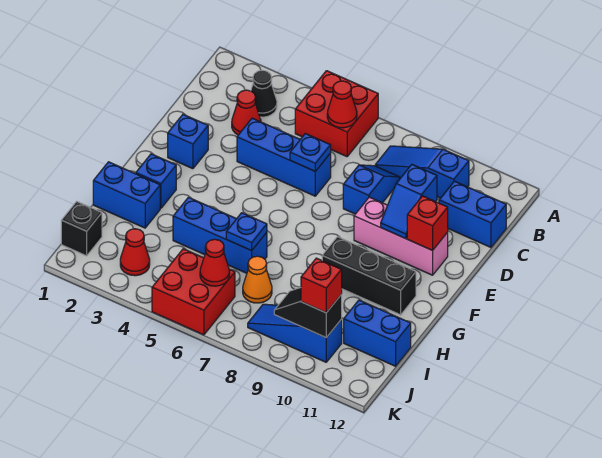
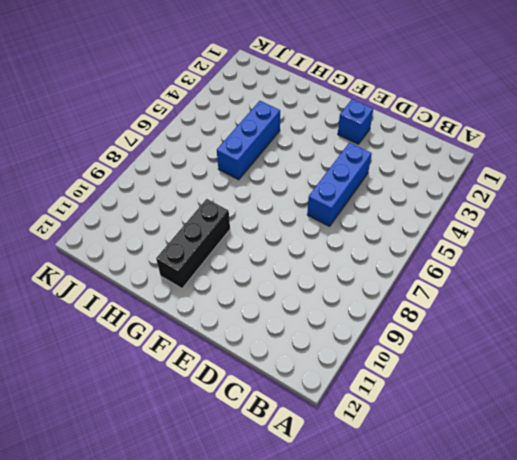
none -> red brick A5:B6 level 1
none -> black cone B3 level 1
none -> blue slope B8:B10 level 1 top 10

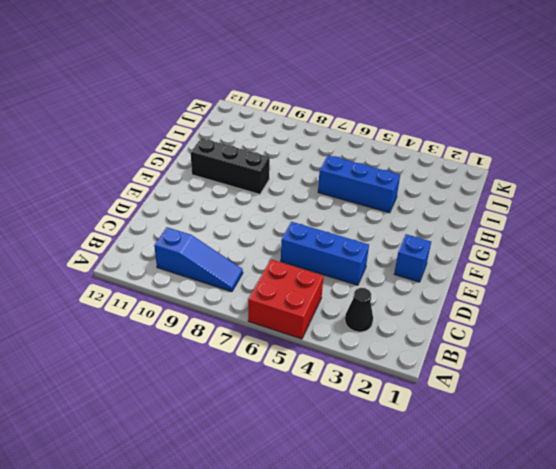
none -> red cone C3 level 1
none -> blue slope C8:D8 level 1 top D
none -> blue brick C11:C12 level 1

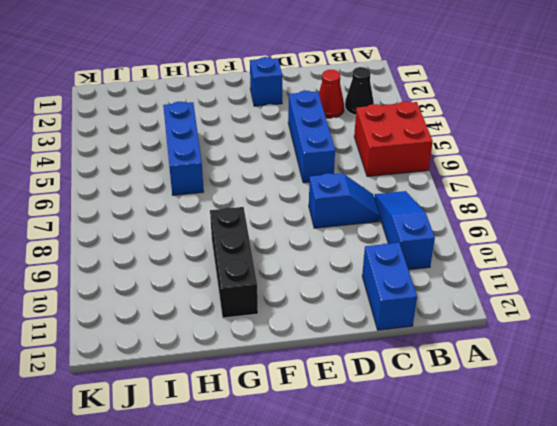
none -> pink brick E9:E11 level 1
none -> blue brick G2 level 1
none -> blue brick H1:H2 level 1

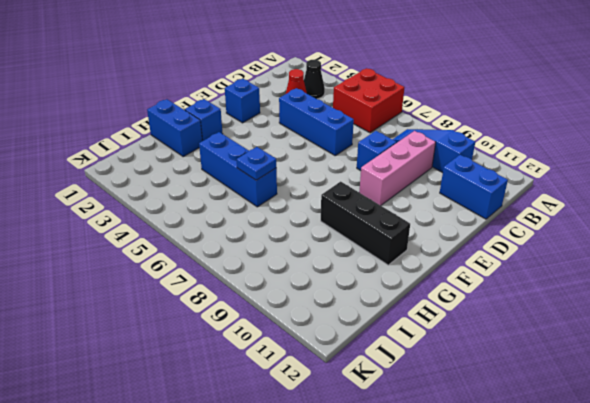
pink brick C9:E9 level 1 -> pink brick E9:E11 level 1
none -> orange cone I7 level 1
none -> blue brick I11:I12 level 1
none -> black brick J1 level 1

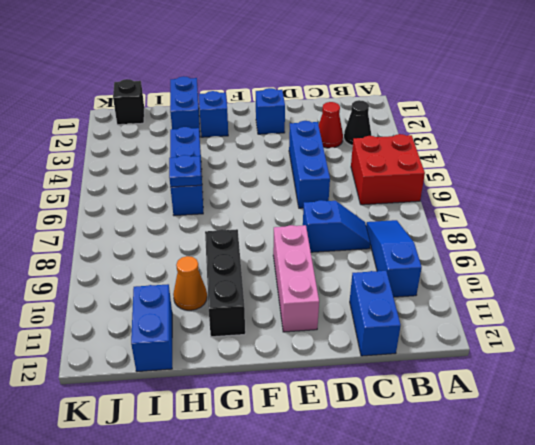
orange cone H10 level 1 -> orange cone I7 level 1
none -> red cone J3 level 1
none -> red brick J5:K6 level 1
none -> blue slope J8:J10 level 1 top 10

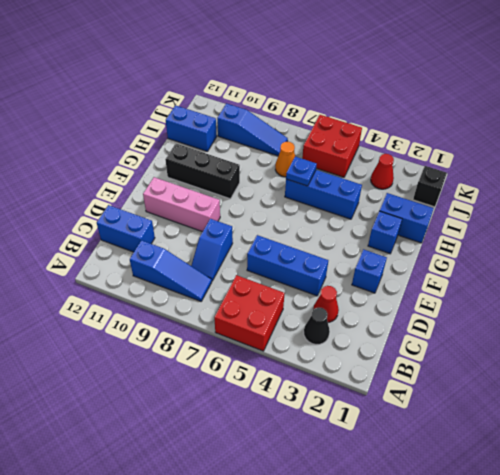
none -> red cone B6 level 2
none -> blue plate D6 level 2
none -> blue slope D10:E10 level 2 top D

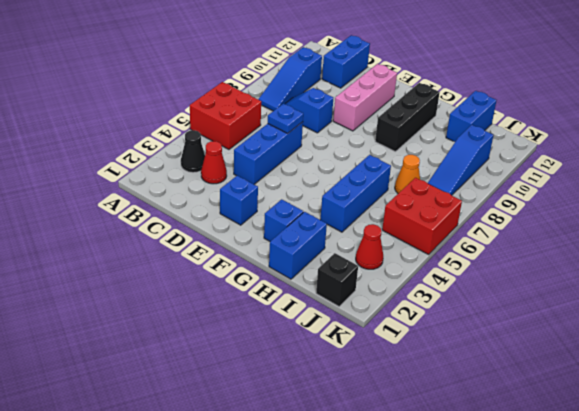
none -> red cone B6 level 2
none -> blue slope D10:E10 level 2 top D
none -> red brick E11 level 2

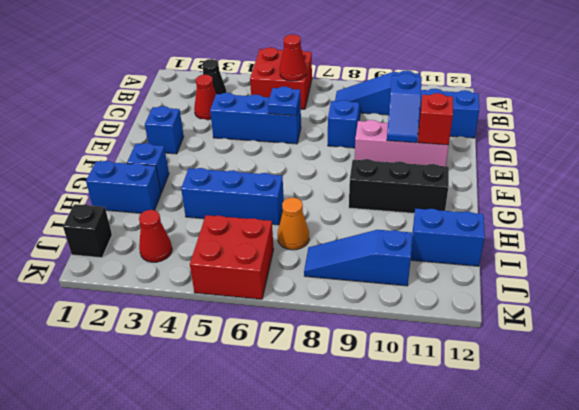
none -> blue plate H6 level 2
none -> red cone J6 level 2
none -> black slope J9:J10 level 2 top 10

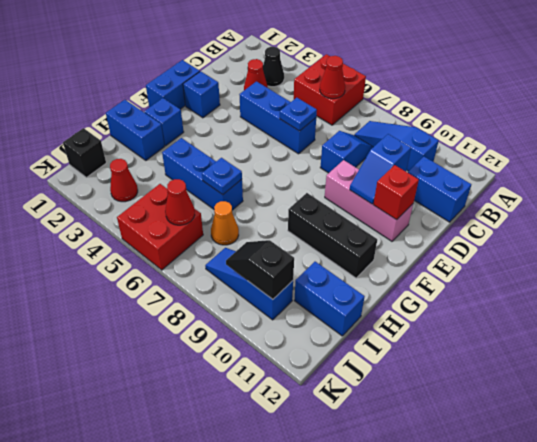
blue brick E1:F1 level 1 -> none
none -> red brick J10 level 3

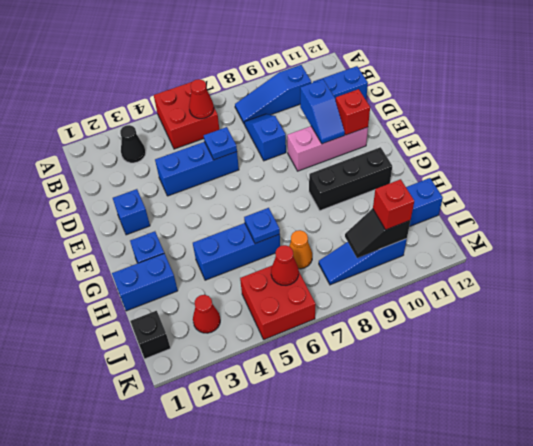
none -> red cone C3 level 1

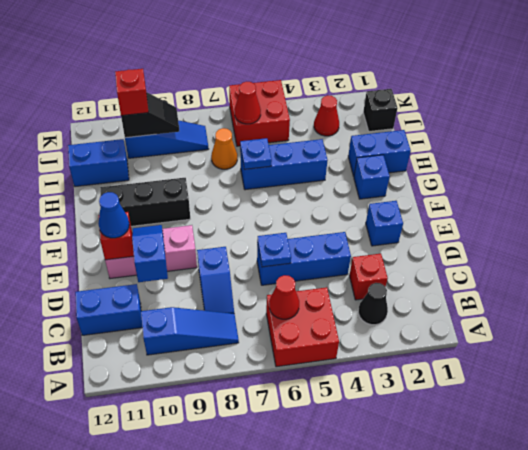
red brick C3 level 1 -> red cone C3 level 1
blue cone E11 level 3 -> none

